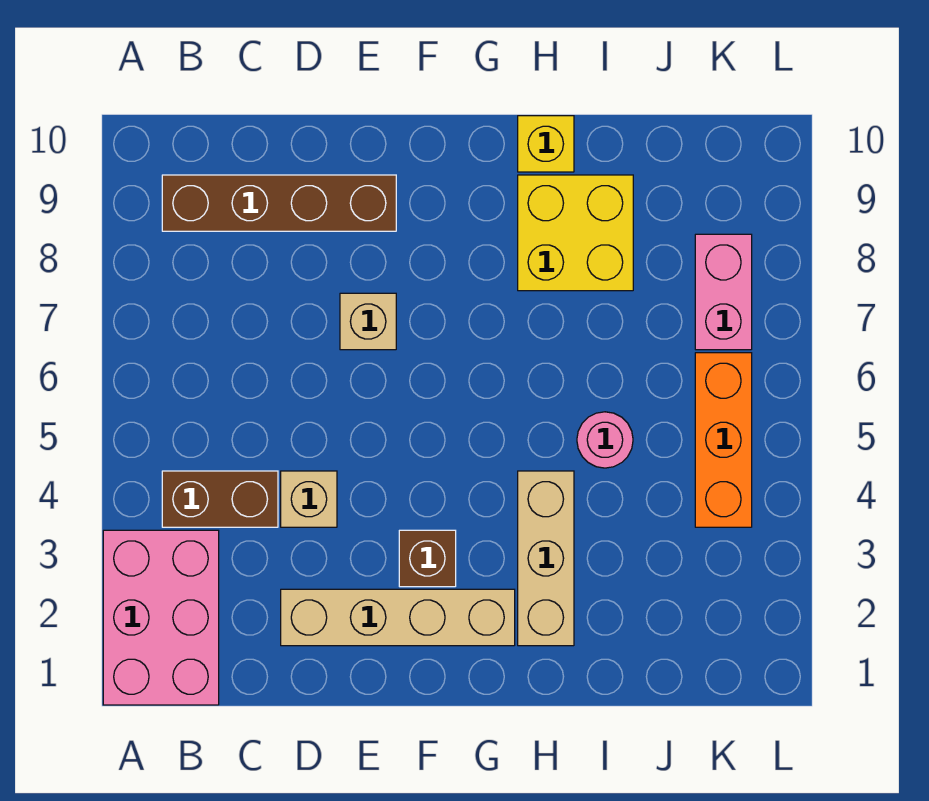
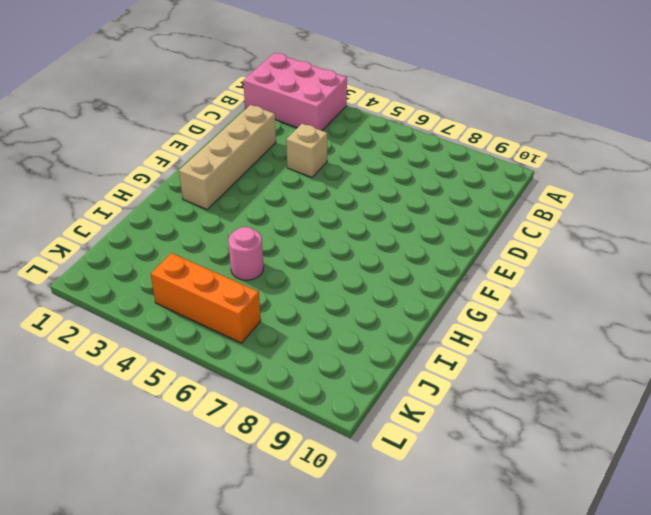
none -> brown brick B4:C4 level 1
none -> brown brick B9:E9 level 1
none -> tan brick E7 level 1

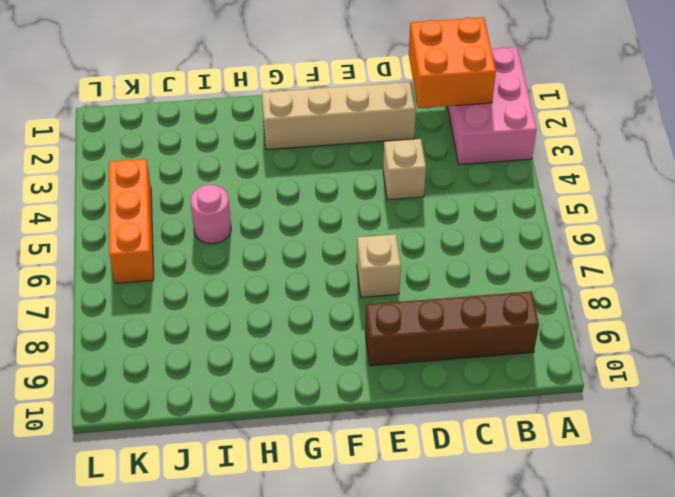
orange brick B1:C2 level 2 -> none
none -> brown brick B4:C4 level 1
none -> brown brick F3 level 1
none -> tan brick H2:H4 level 1

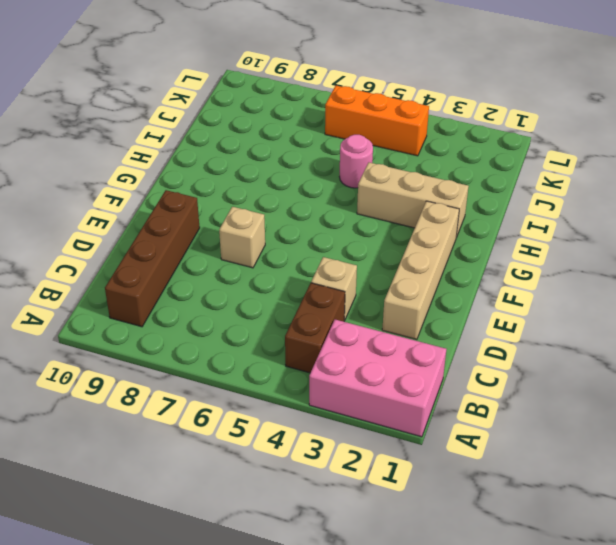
none -> brown brick F3 level 1
none -> yellow brick H8:I9 level 1
none -> yellow brick H10 level 1

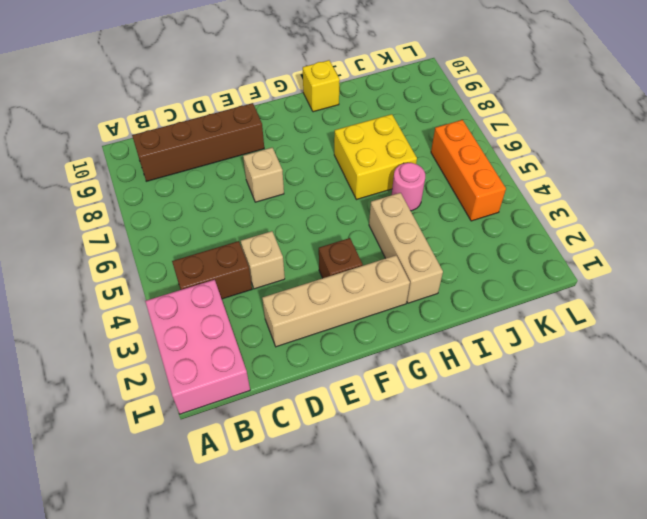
yellow brick H6:I7 level 1 -> yellow brick H8:I9 level 1
none -> pink brick K7:K8 level 1

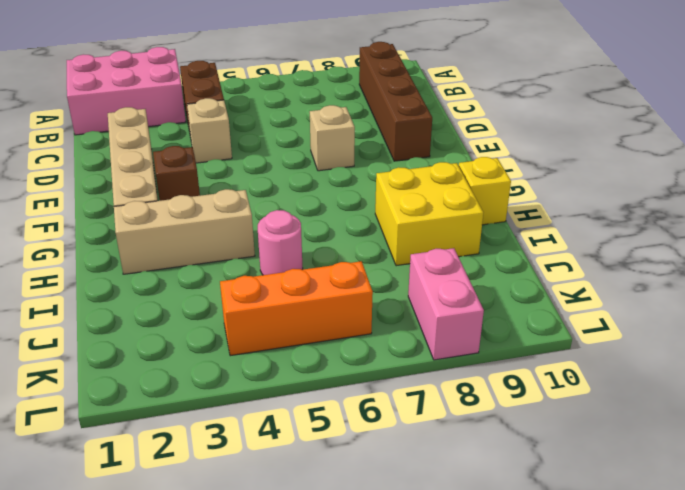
pink brick K8:L8 level 1 -> pink brick K7:K8 level 1

